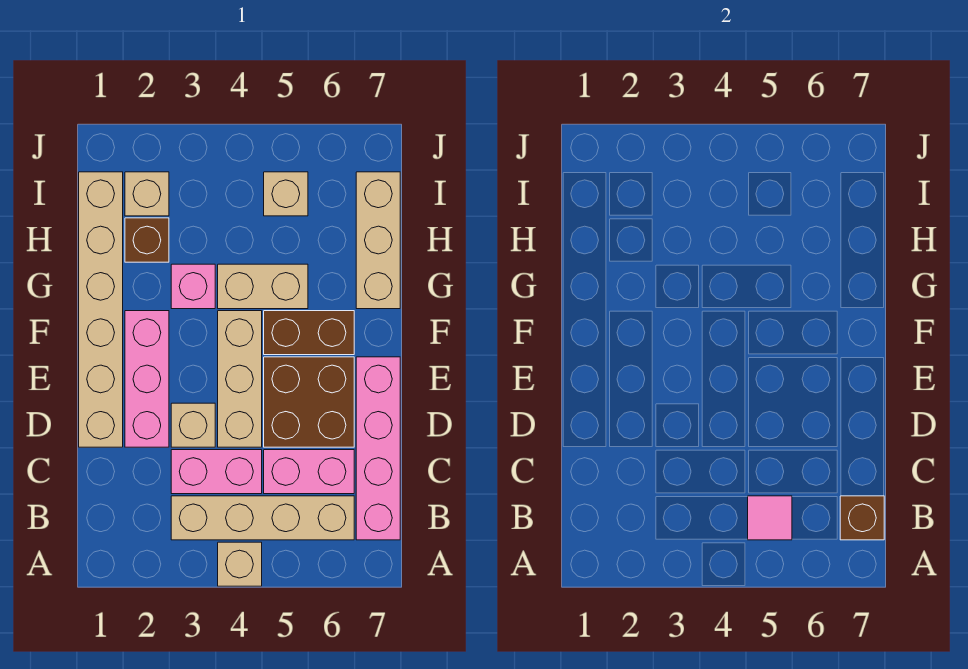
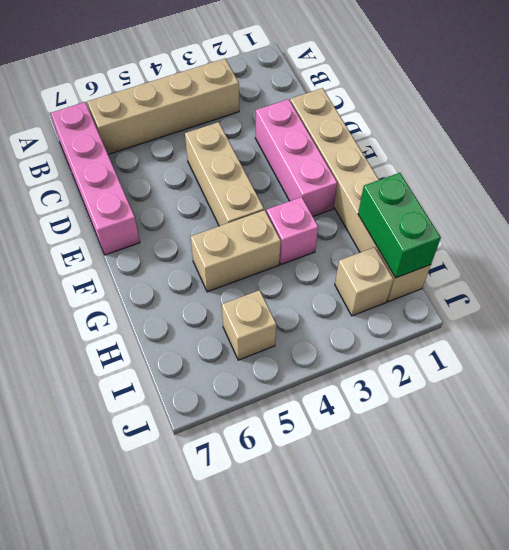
green brick H1:I1 level 2 -> none
none -> tan brick A4 level 1
none -> pink brick C3:C4 level 1
none -> pink brick C5:C6 level 1

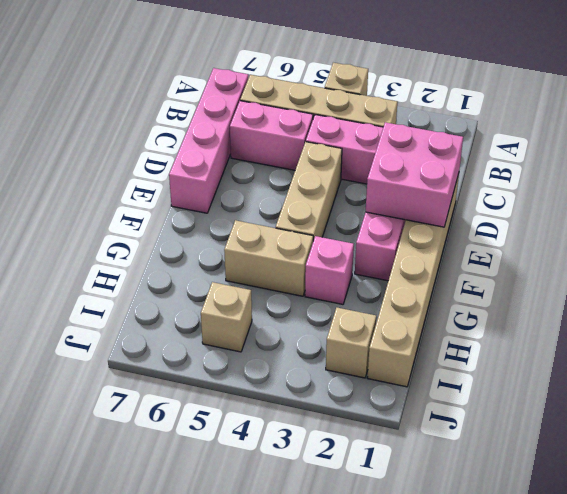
pink brick D1:E2 level 2 -> none
none -> tan brick D3 level 1
none -> brown brick D5:E6 level 1
none -> brown brick F5:F6 level 1

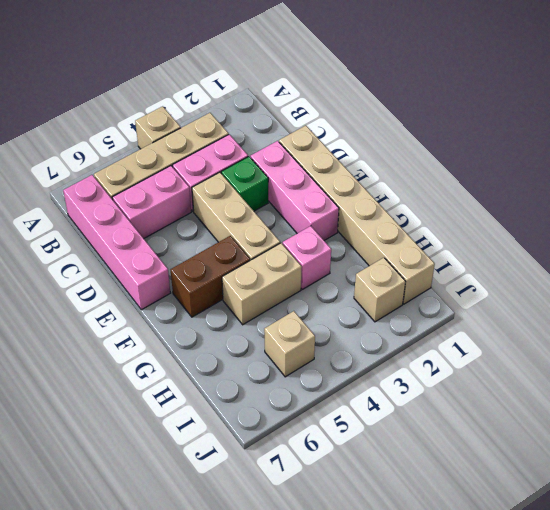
green brick D3 level 1 -> tan brick D3 level 1
none -> brown brick D5:E6 level 1
none -> tan brick G7:I7 level 1
none -> brown brick H2 level 1

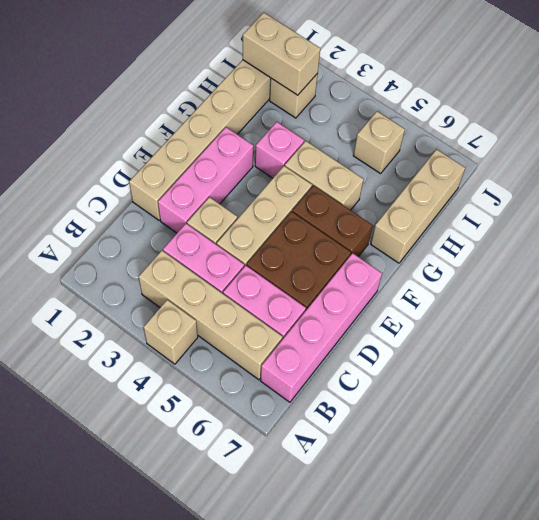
tan brick I1:I2 level 2 -> none
none -> brown brick H2 level 1
none -> pink tile B5 level 2
none -> brown brick B7 level 2

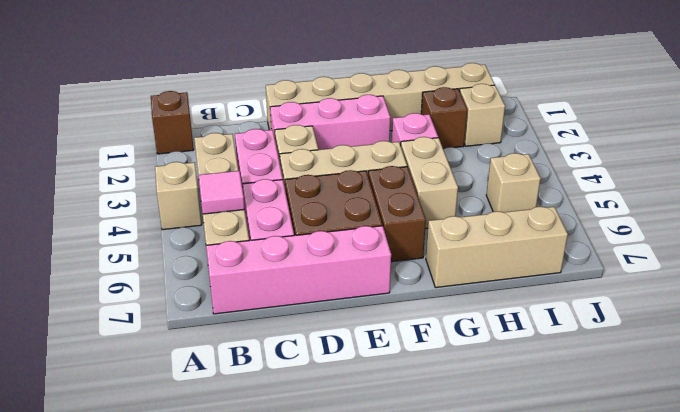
brown brick A1 level 1 -> brown brick B7 level 2

